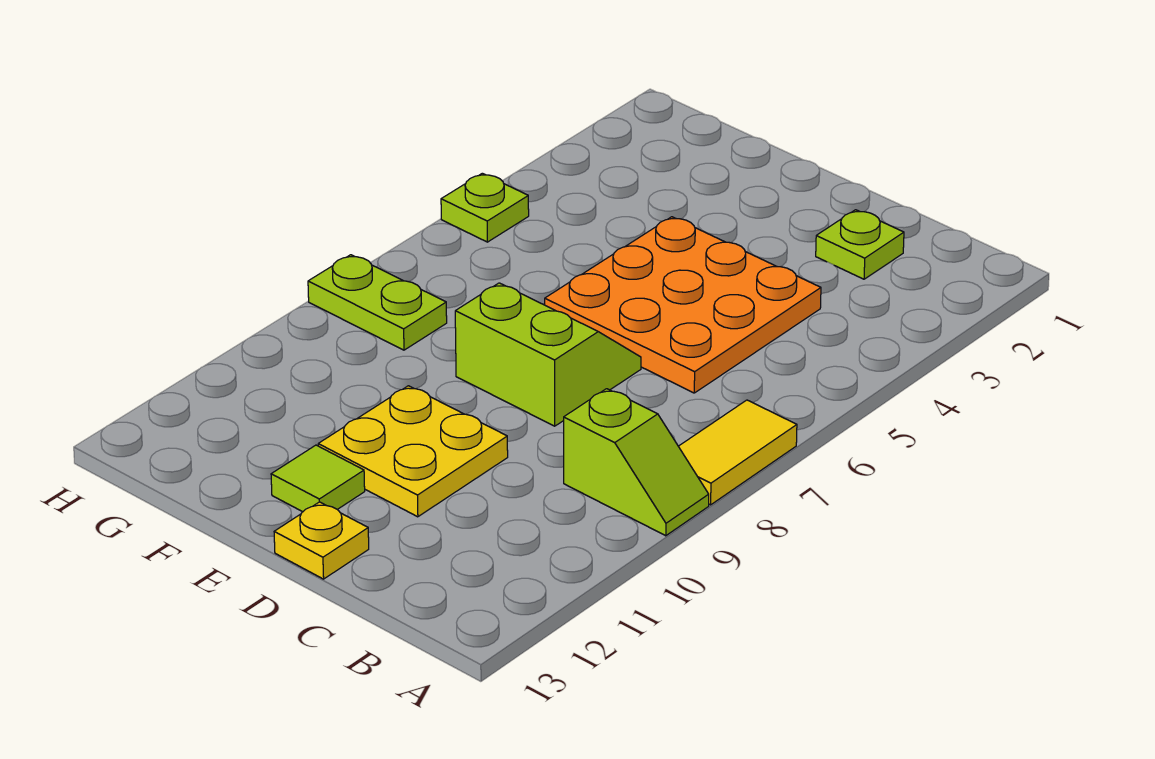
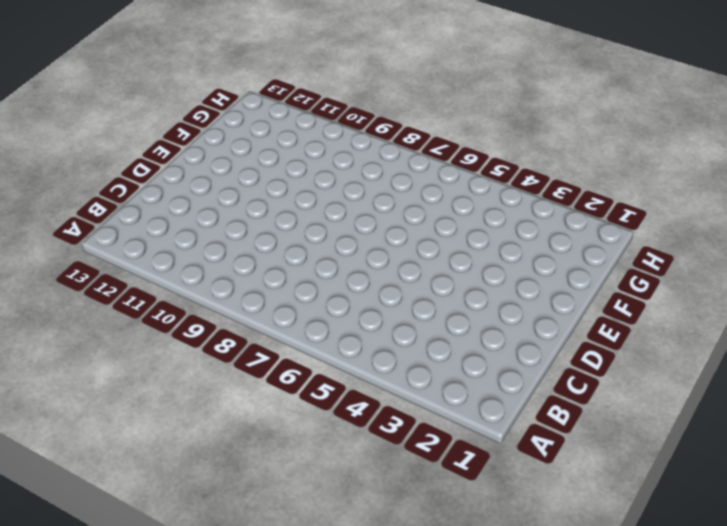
none -> yellow tile A7:A8 level 1
none -> lime slope A9:B9 level 1 top B

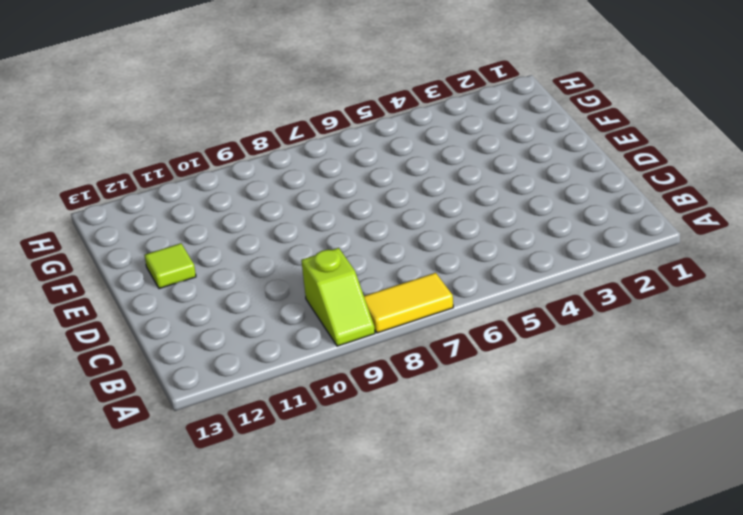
none -> lime plate C2 level 1
none -> orange plate C4:E6 level 1

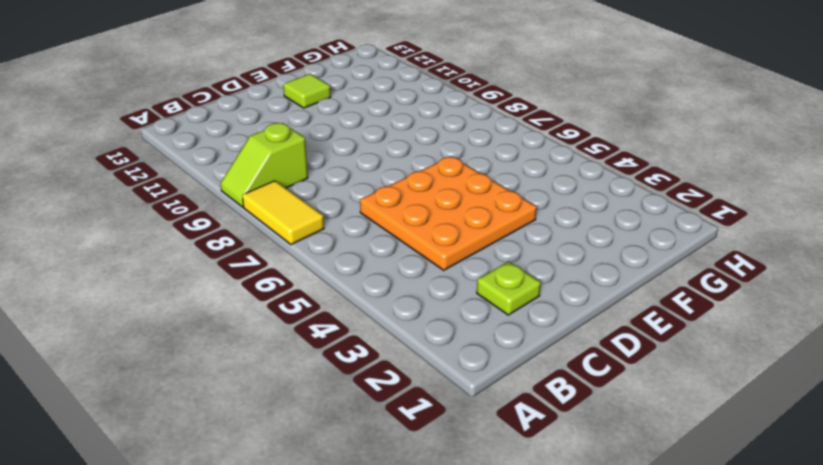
none -> lime slope D7:E8 level 1 top 8
none -> yellow plate D10:E11 level 1

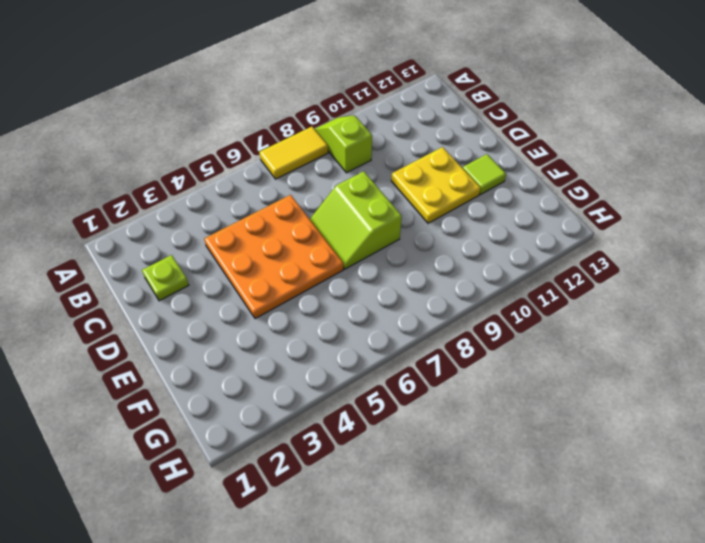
none -> yellow plate D13 level 1
none -> lime plate G8:H8 level 1

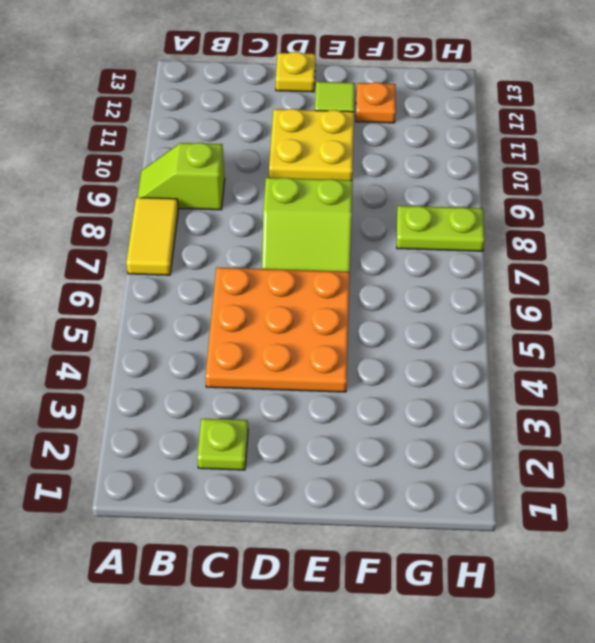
orange plate F12 level 1 -> none
none -> lime plate H5 level 1

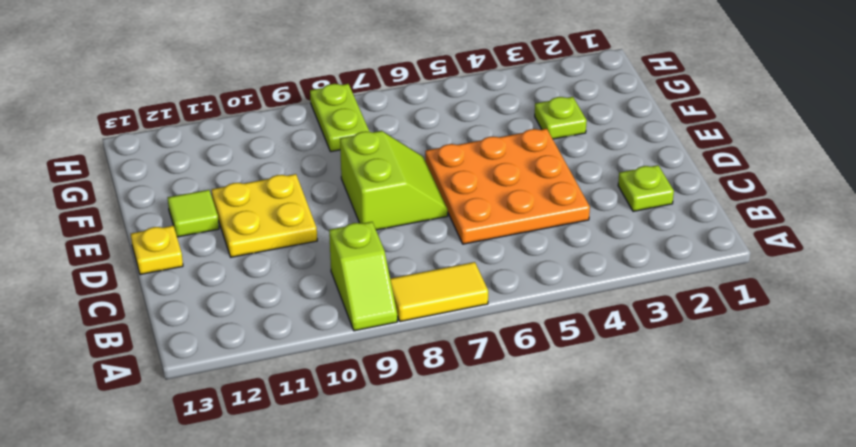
lime plate F3 level 1 -> lime plate H5 level 1

